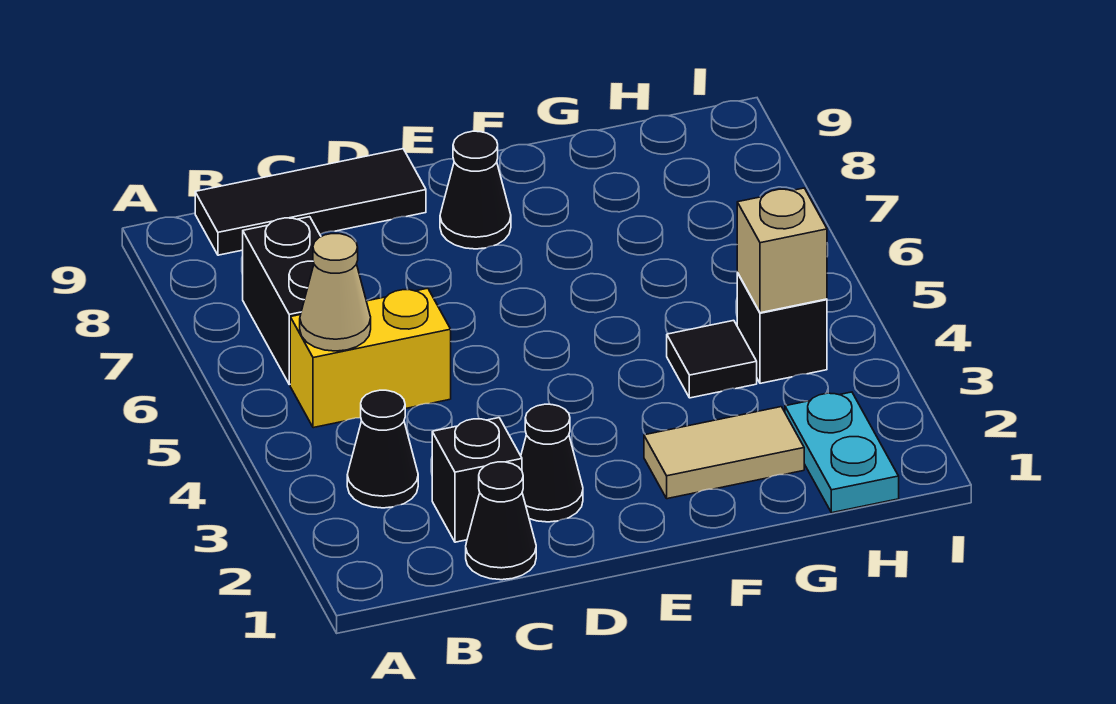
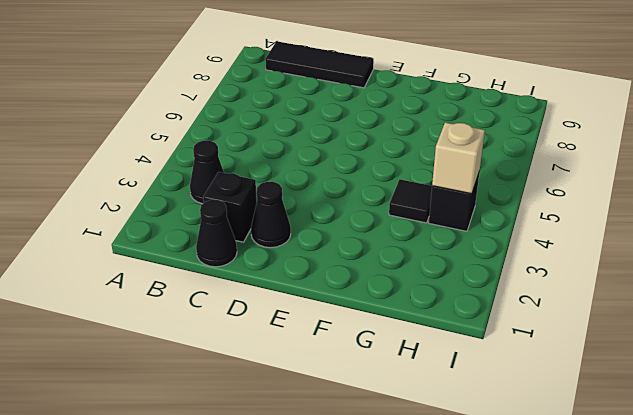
none -> yellow brick B5:C5 level 1
none -> black brick B6:B7 level 1
none -> black cone E8 level 1

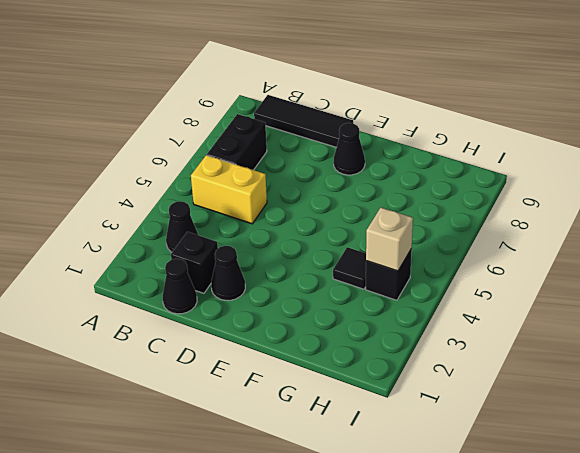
none -> tan tile F2:G2 level 1
none -> cyan plate H1:H2 level 1
none -> tan cone B5 level 2

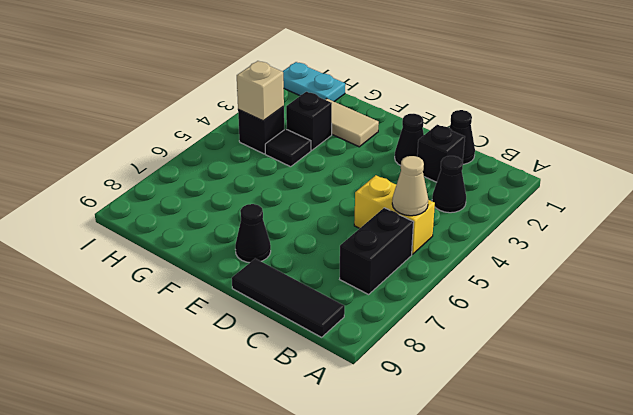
black brick G3 level 1 -> none
cyan plate H1:I1 level 1 -> cyan plate H1:H2 level 1

